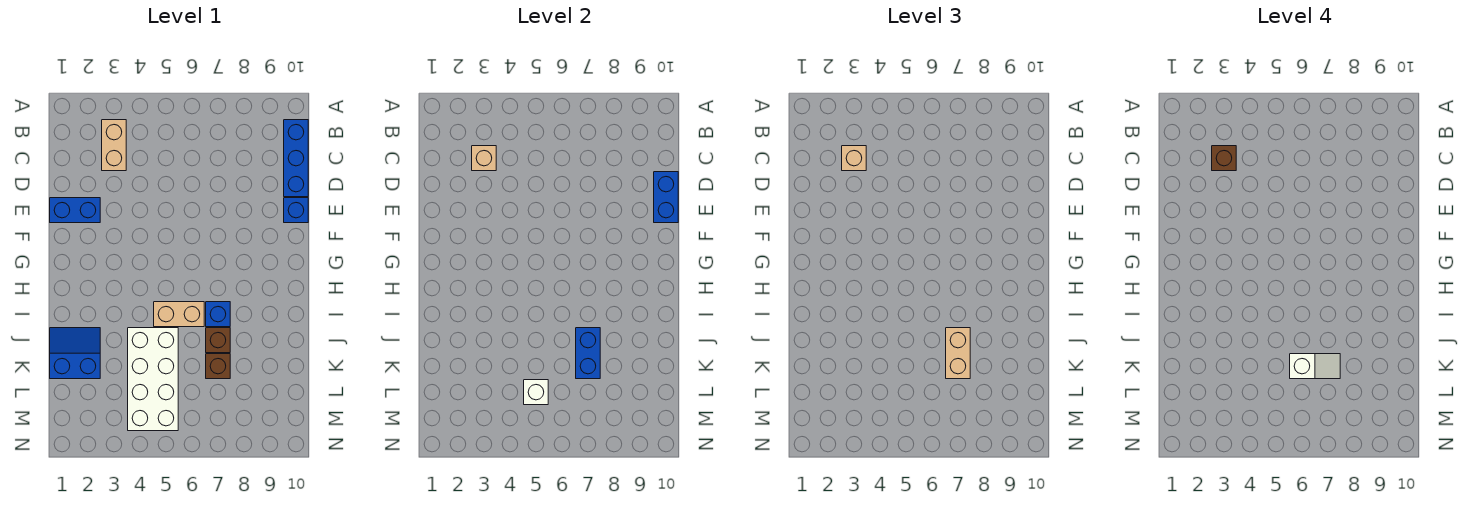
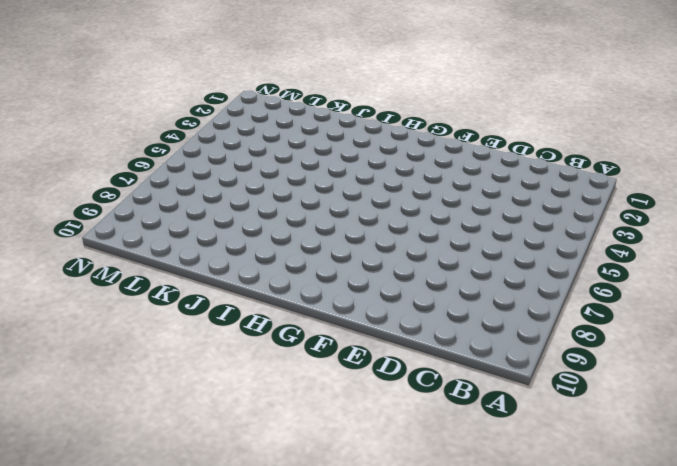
none -> tan brick B3:C3 level 1
none -> blue brick B10:D10 level 1
none -> blue brick E1:E2 level 1

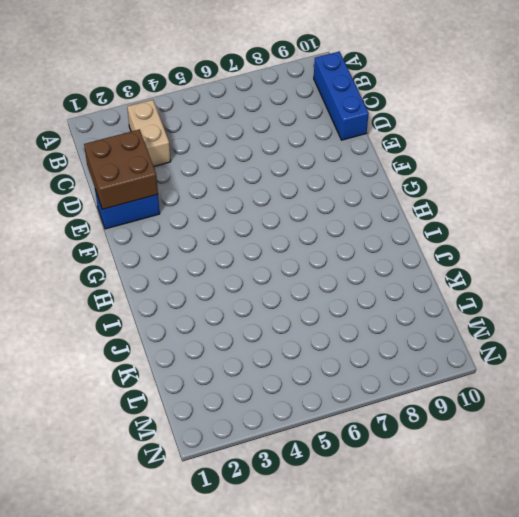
brown brick D1:E2 level 2 -> none
none -> blue brick E10 level 1
none -> tan brick I5:I6 level 1
none -> blue brick I7 level 1

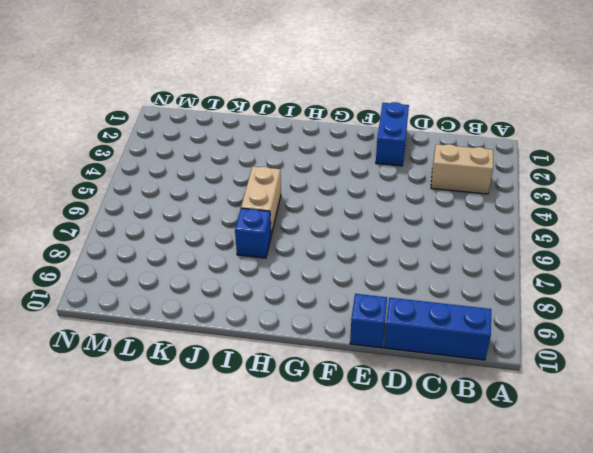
none -> blue slope J1:K2 level 1 top K
none -> white brick J4:M5 level 1
none -> brown brick J7 level 1

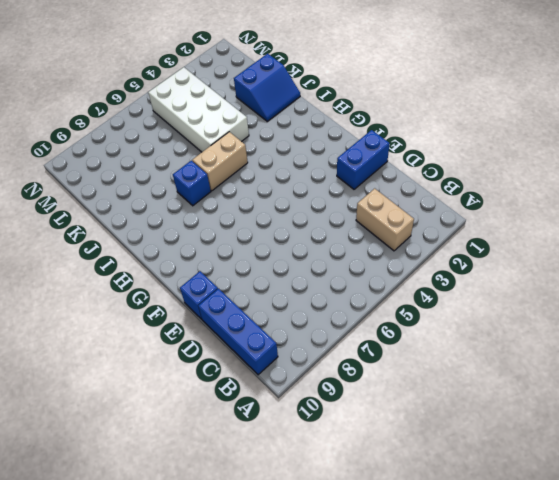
none -> brown brick J7 level 1
none -> brown brick K7 level 1
none -> tan brick C3 level 2

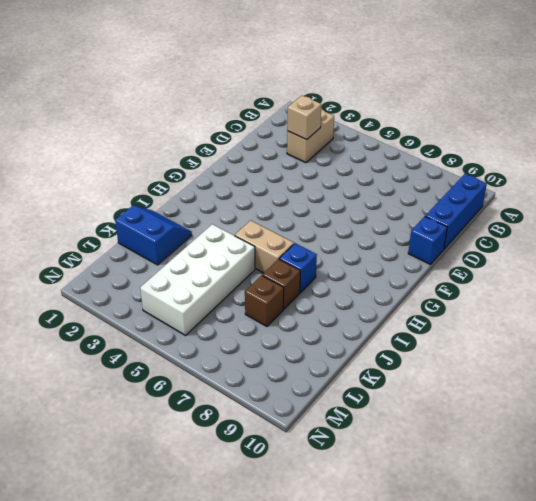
none -> blue brick E1:E2 level 1
none -> blue brick D10:E10 level 2
none -> blue brick J7:K7 level 2

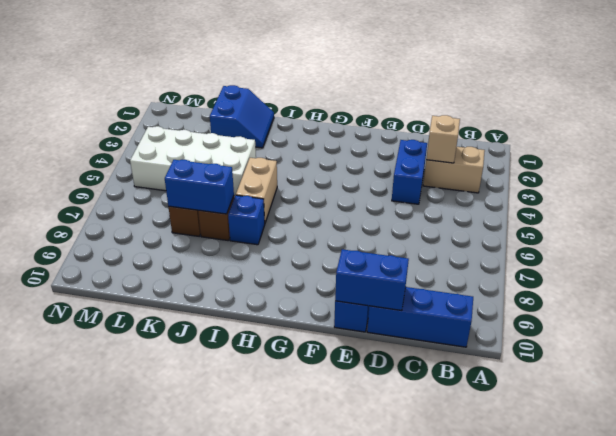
blue brick D3:D4 level 1 -> blue brick E1:E2 level 1
none -> white brick L5 level 2
none -> tan brick C3 level 3
none -> tan brick J7:K7 level 3

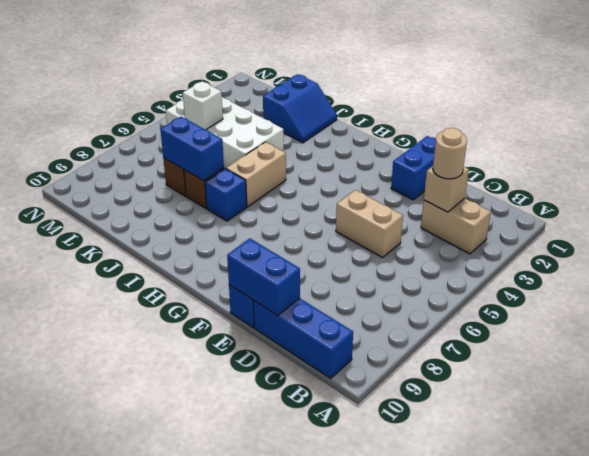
tan round brick C3 level 3 -> tan brick C3 level 3
tan brick D5:E5 level 1 -> tan brick J7:K7 level 3
none -> brown brick C3 level 4
none -> white slope K6:K7 level 4 top 6

